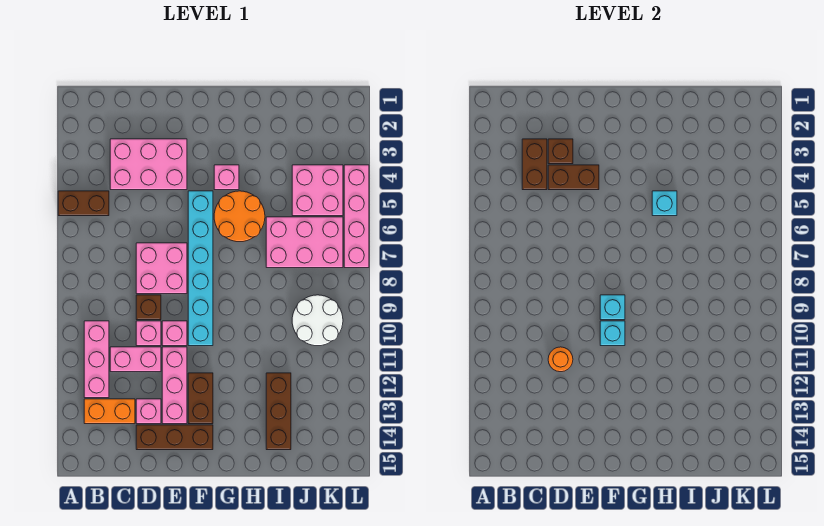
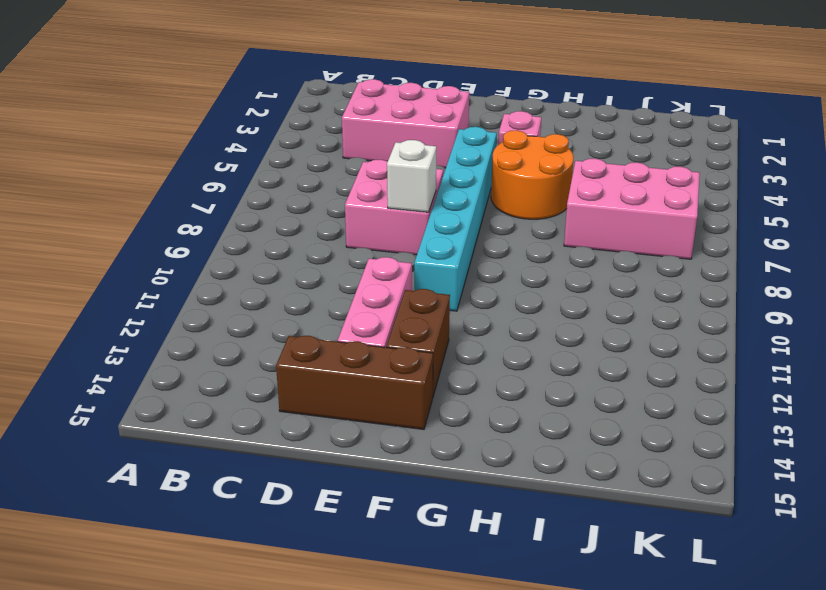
white brick E8 level 2 -> none
none -> brown brick A5:B5 level 1
none -> pink brick B10:B12 level 1
none -> orange brick B13:C13 level 1

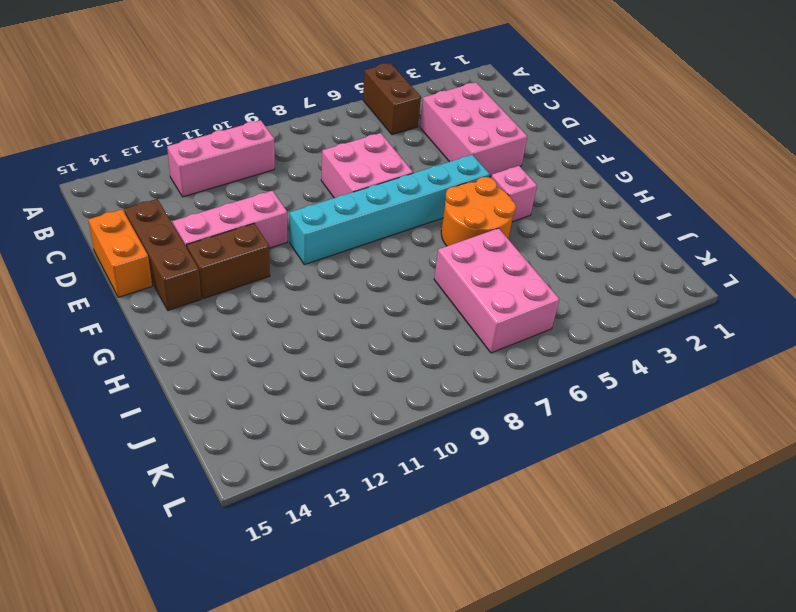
orange brick D15:E15 level 1 -> orange brick B13:C13 level 1
none -> pink brick C11:D11 level 1
none -> brown brick D9 level 1
none -> pink brick D10 level 1

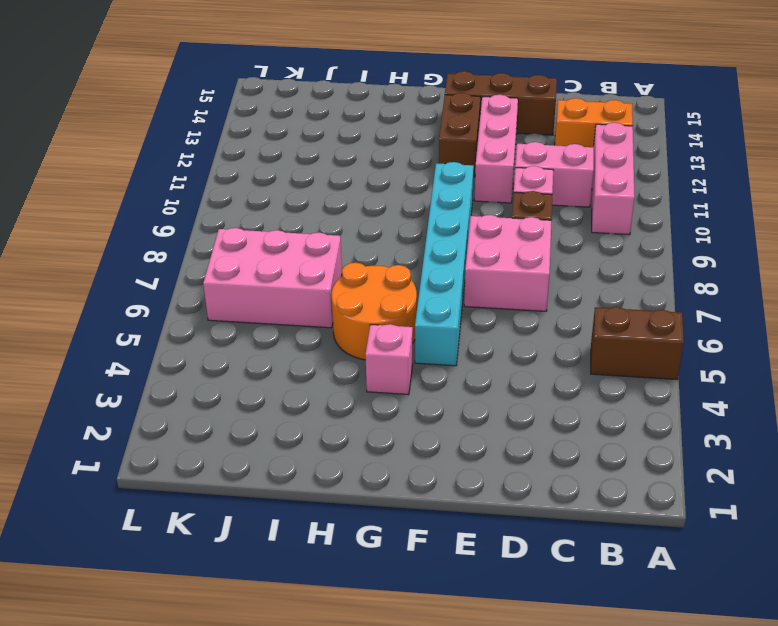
none -> pink brick C3:E4 level 1
none -> pink brick D13 level 1
none -> pink brick E10 level 1

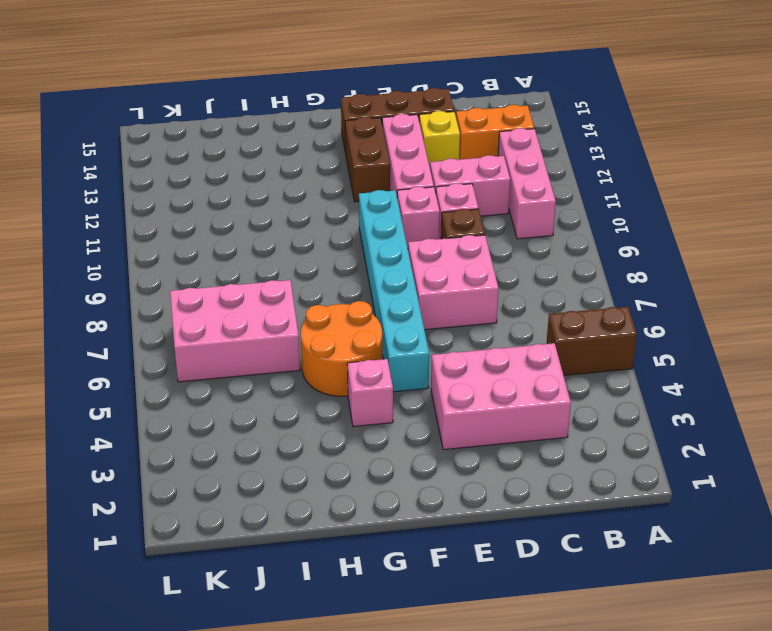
yellow brick D13 level 1 -> pink brick D13 level 1
none -> brown brick I12:I14 level 1
none -> pink brick J4:K5 level 1
none -> white round brick J9:K10 level 1

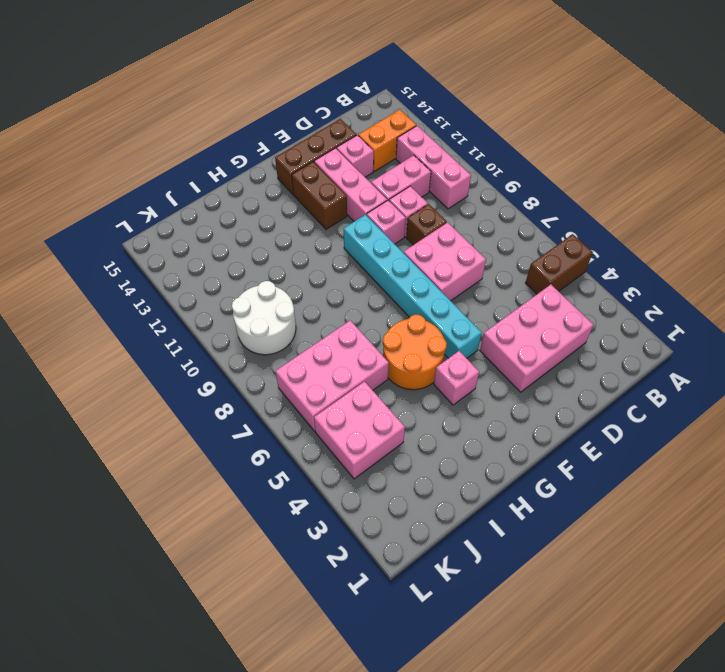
none -> brown brick I12:I14 level 1
none -> pink brick L4:L7 level 1
none -> brown brick C3:C4 level 2

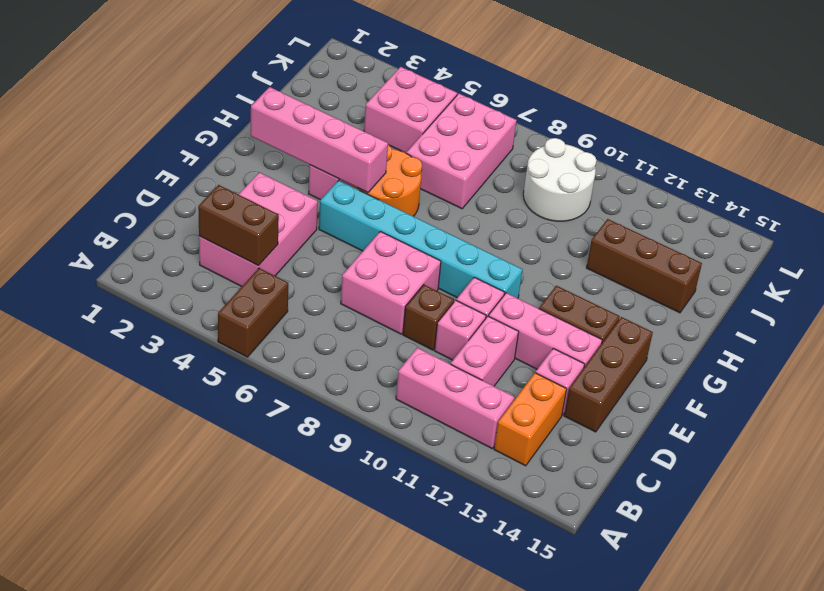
pink brick G2:G5 level 2 -> pink brick L4:L7 level 1
none -> brown brick D3 level 2
none -> brown brick D4:E4 level 2
none -> orange round brick D11 level 2

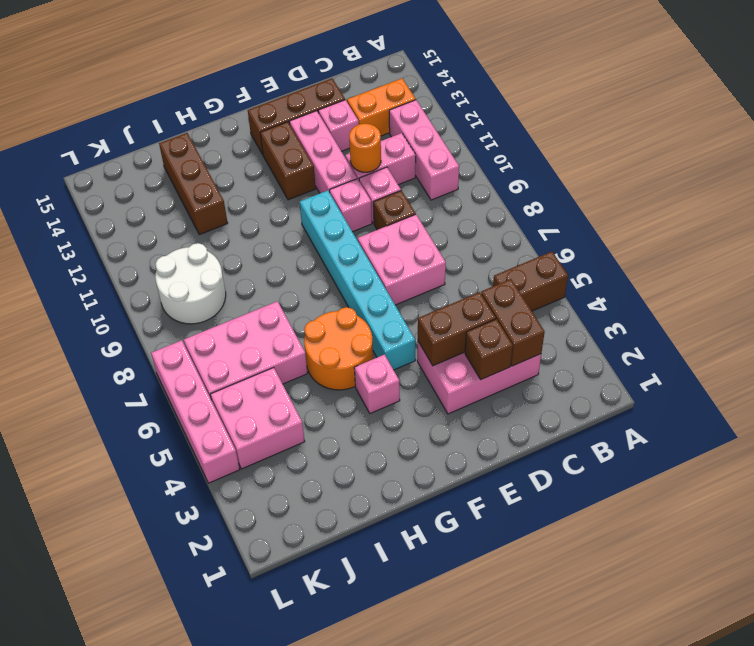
none -> cyan brick F9 level 2
none -> cyan brick F10 level 2
none -> cyan brick H5 level 2

